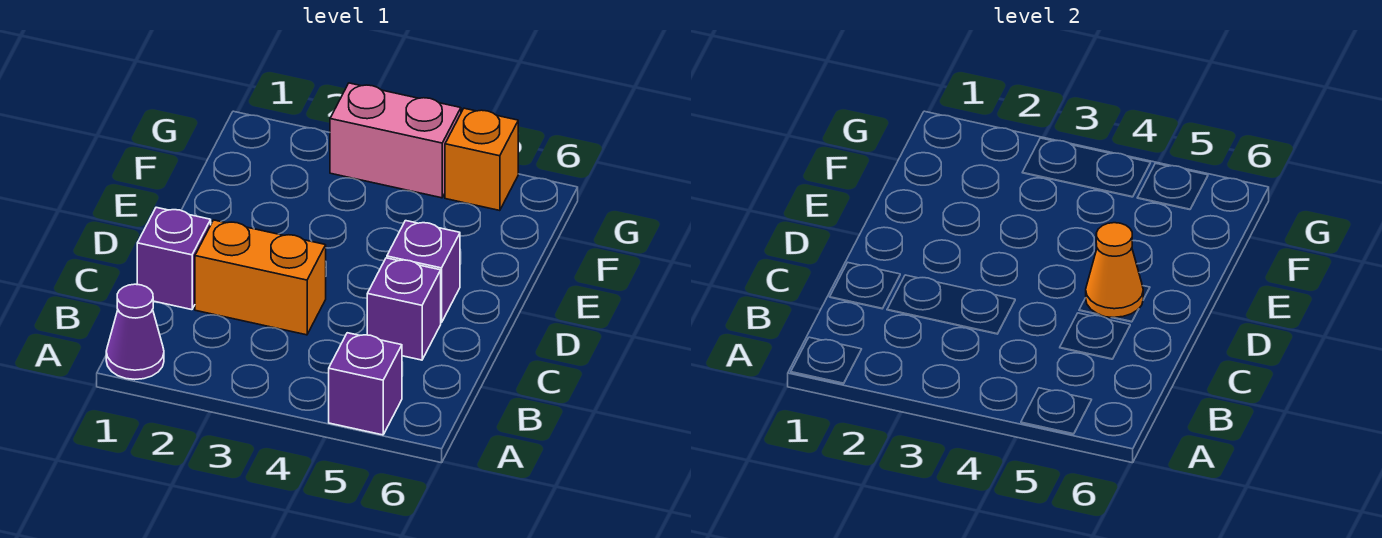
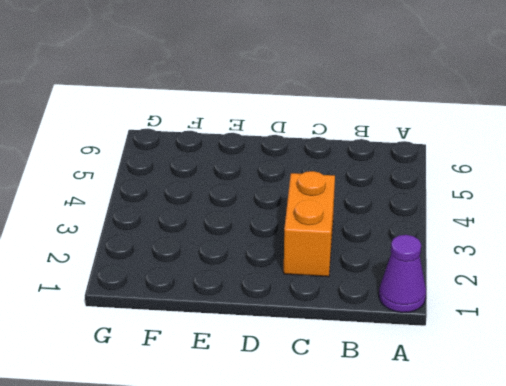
none -> purple brick A5 level 1
none -> purple brick C1 level 1

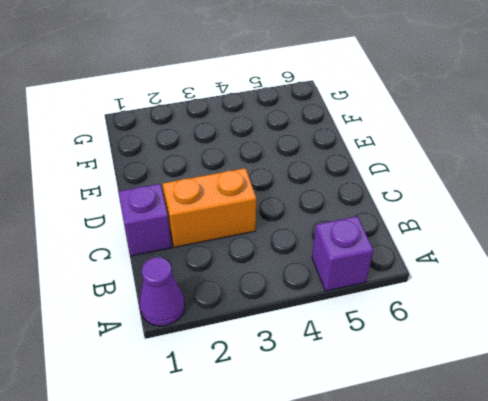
none -> purple brick C5 level 1
none -> purple brick D5 level 1

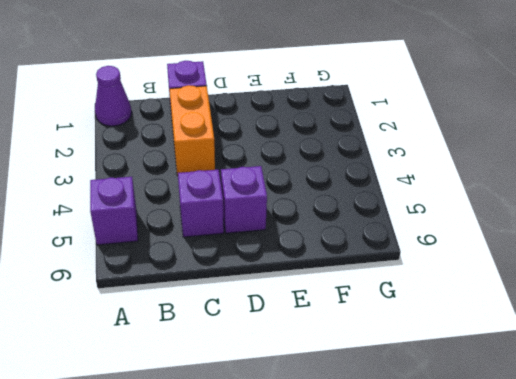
none -> pink brick G3:G4 level 1
none -> orange brick G5 level 1

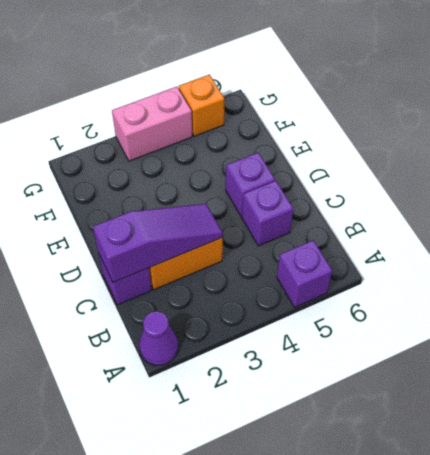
purple slope C1:C3 level 2 top 1 -> none
none -> orange cone D5 level 2

